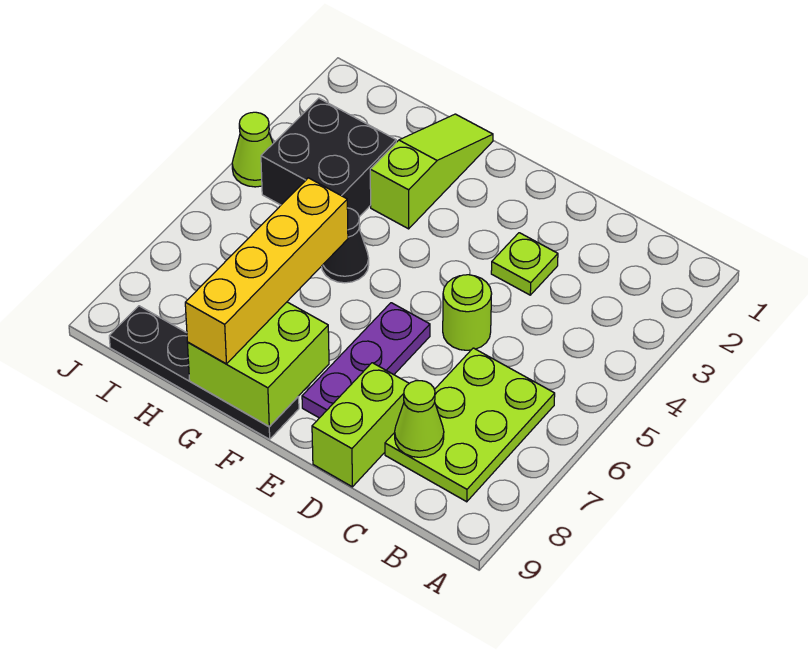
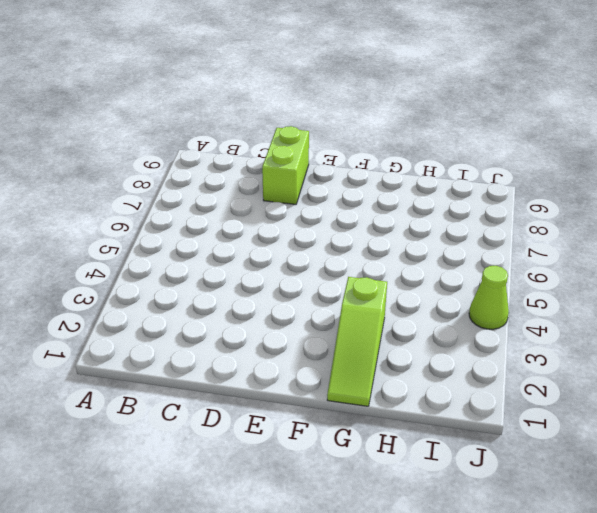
none -> lime plate B6:C8 level 1
none -> lime plate D3 level 1
none -> lime round brick D5 level 1

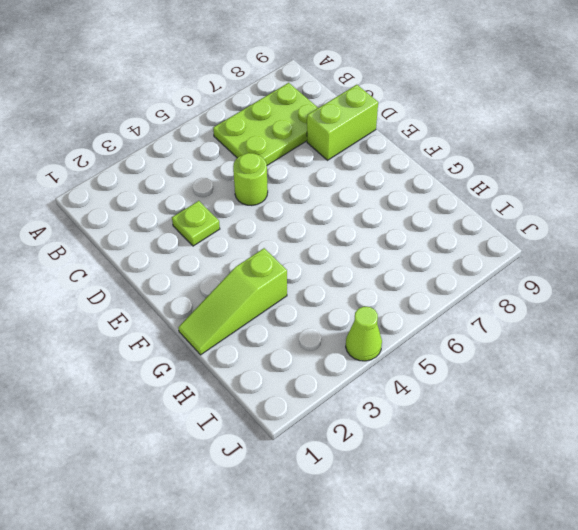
none -> purple plate E6:E8 level 1
none -> black plate F9:I9 level 1
none -> black cone G5 level 1

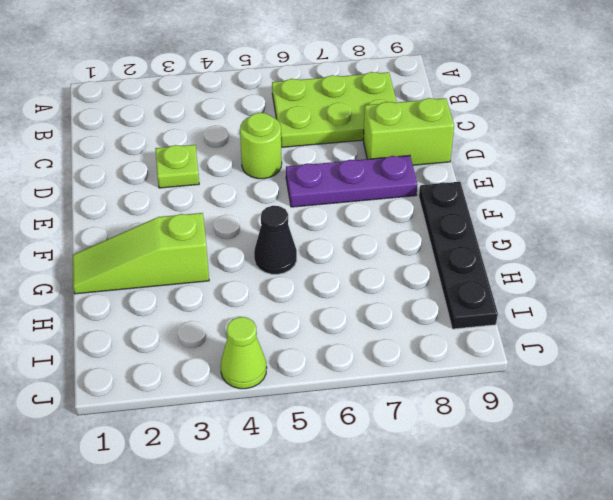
none -> black brick H3:I4 level 1
none -> lime cone C8 level 2
none -> lime brick F8:G9 level 2

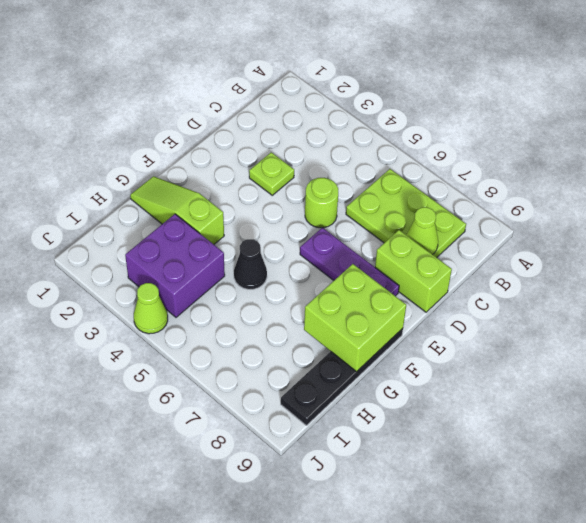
purple brick H3:I4 level 1 -> black brick H3:I4 level 1
none -> yellow brick G6:G9 level 3

